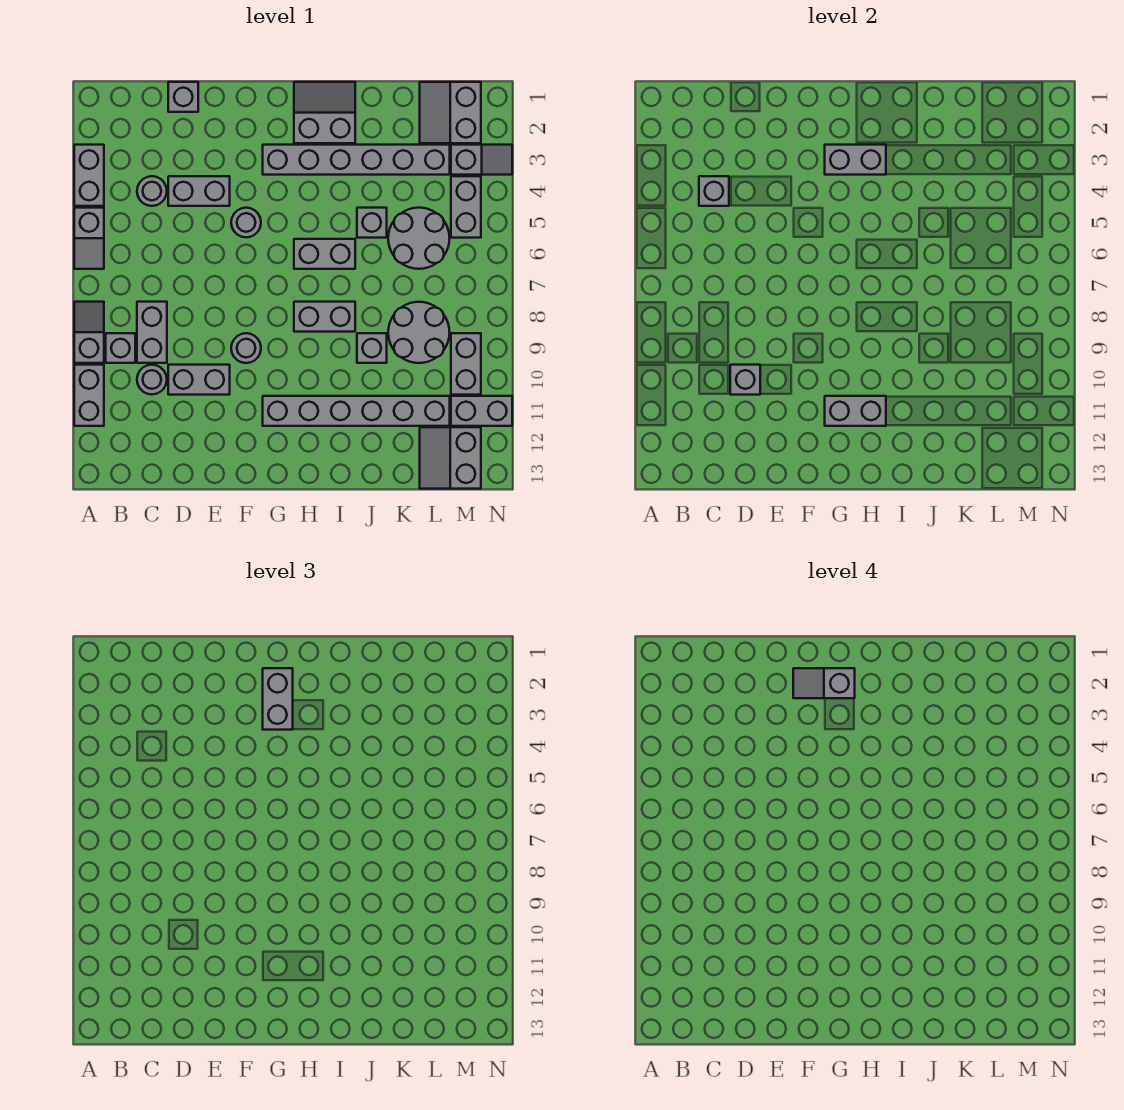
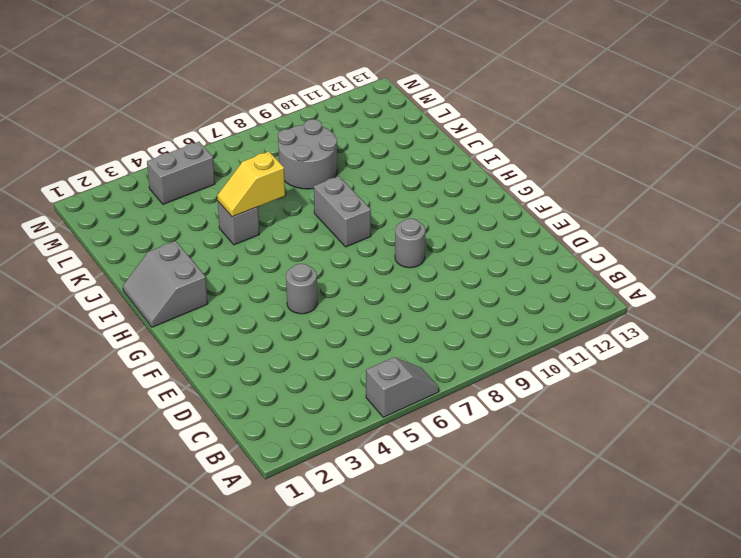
yellow slope J5:J6 level 2 top 6 -> none
none -> grey brick A3:A4 level 1
none -> grey slope A8:A9 level 1 top 9
none -> grey brick A10:A11 level 1
none -> grey brick B9 level 1

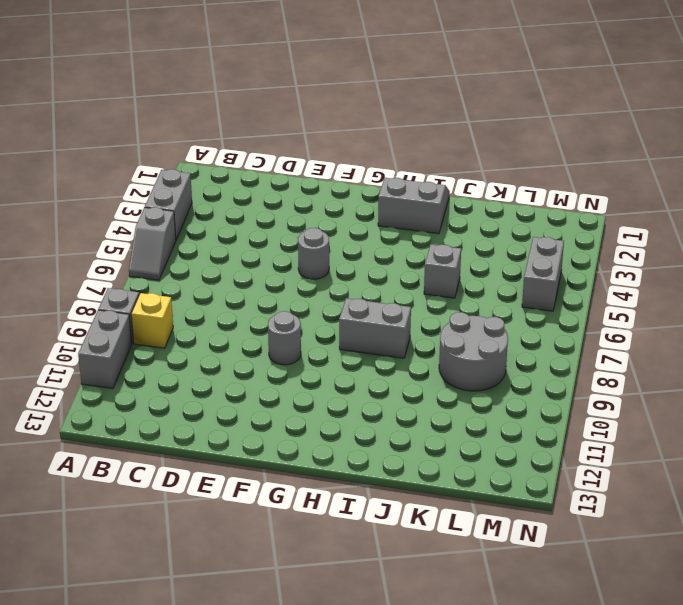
yellow brick B9 level 1 -> grey brick B9 level 1
none -> grey round brick C4 level 1
none -> grey brick C8:C9 level 1
none -> grey round brick C10 level 1
none -> grey brick D1 level 1

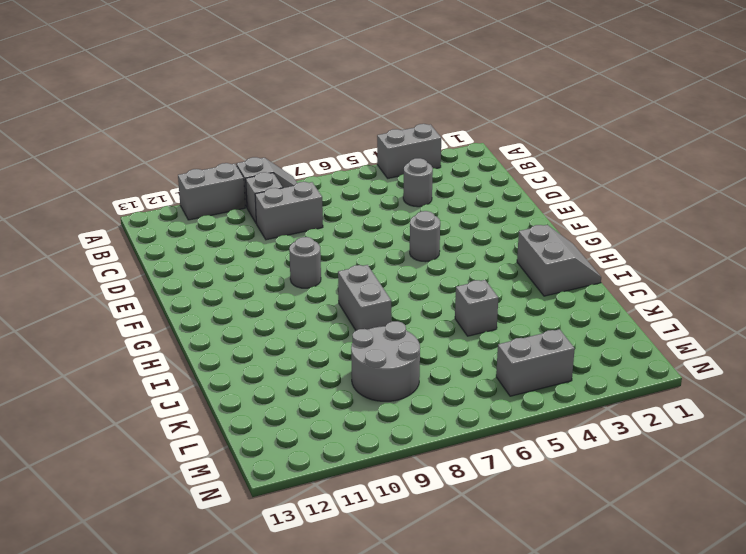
none -> grey slope A5:A6 level 1 top 5
none -> grey round brick C10 level 1
none -> grey brick D1 level 1
none -> grey brick D4:E4 level 1

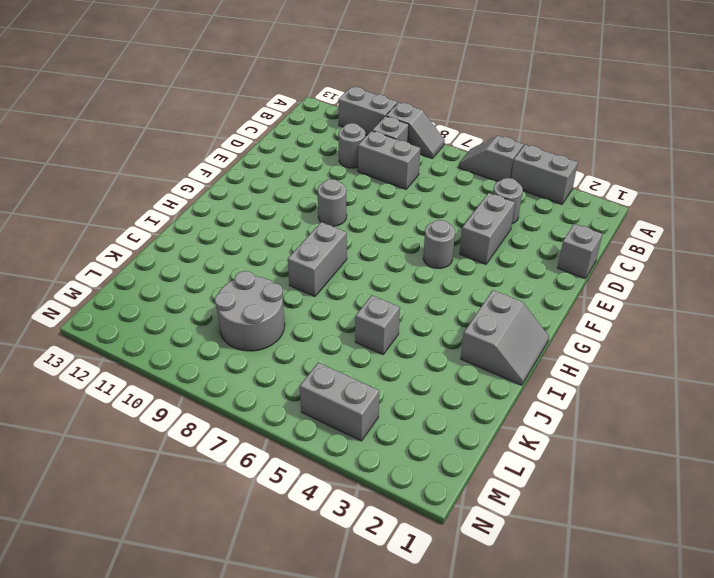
none -> grey brick D10:E10 level 1
none -> grey brick G3:L3 level 1
none -> grey brick G11:L11 level 1
none -> grey brick H6:I6 level 1

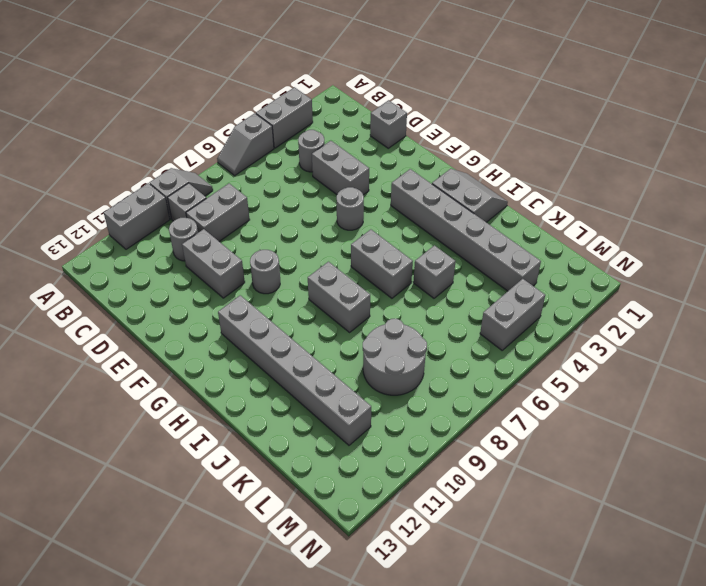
none -> grey brick J9 level 1
none -> grey round brick K5:L6 level 1
none -> grey slope L1:M2 level 1 top M
none -> grey slope L12:M13 level 1 top M

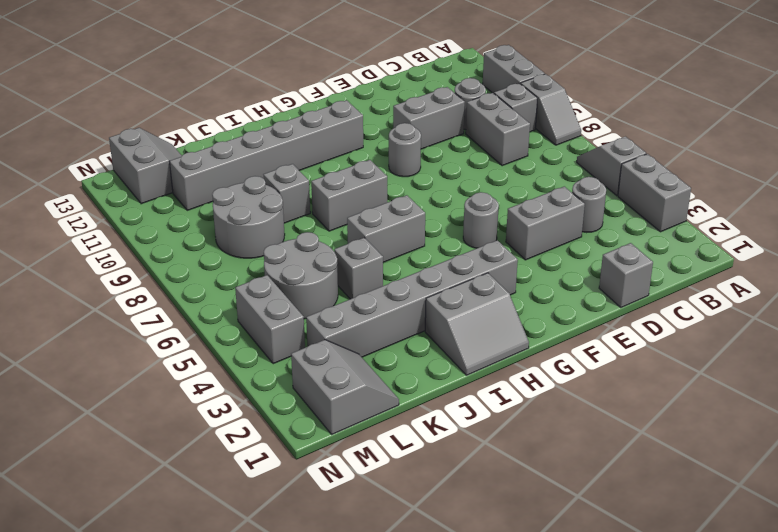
none -> grey slope M3:N3 level 1 top M
none -> grey brick M9:M10 level 1
none -> grey brick M11:N11 level 1
none -> grey brick C4 level 2

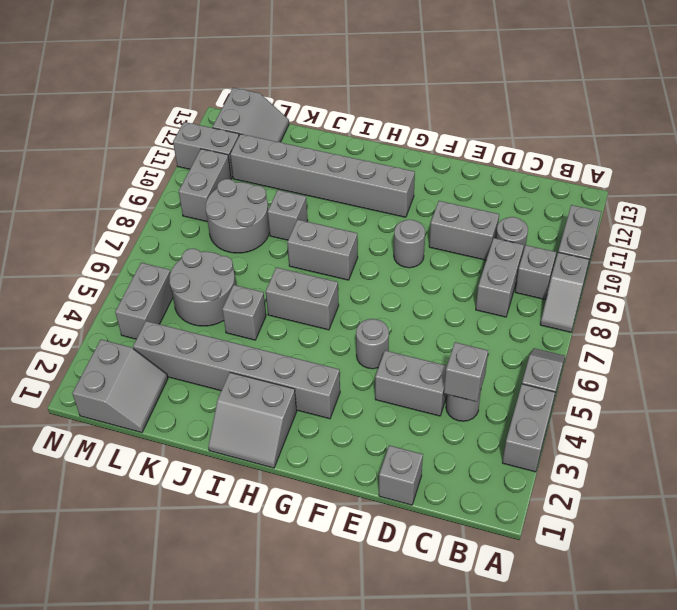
none -> grey slope M3:N3 level 1 top M
none -> grey brick D10 level 2
none -> grey brick G3:H3 level 2
none -> grey brick G11:H11 level 2

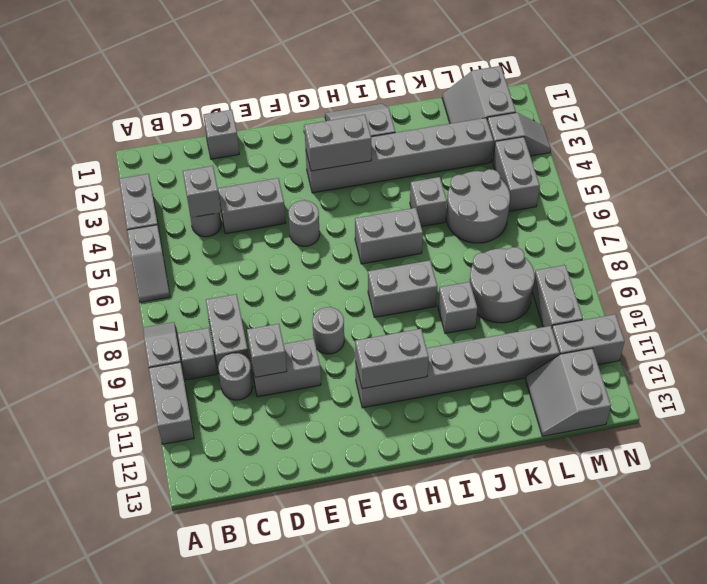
none -> grey brick G2:G3 level 3
none -> grey slope F2:G2 level 4 top G

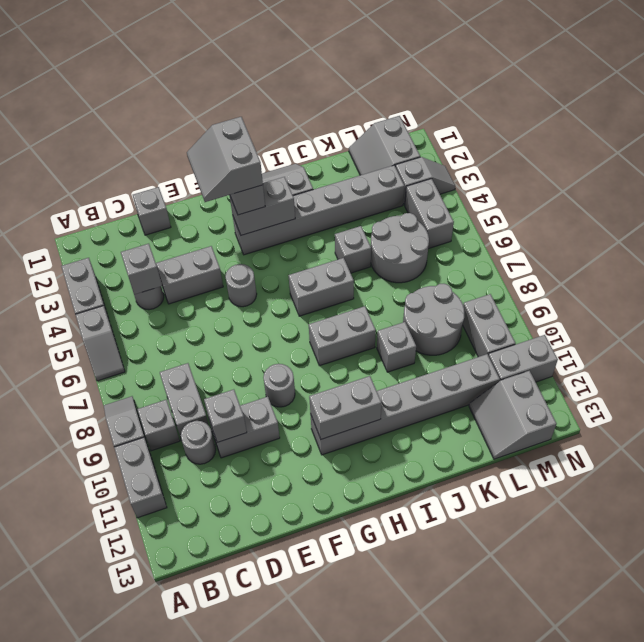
grey slope F2:G3 level 4 top G -> grey slope F2:G2 level 4 top G

